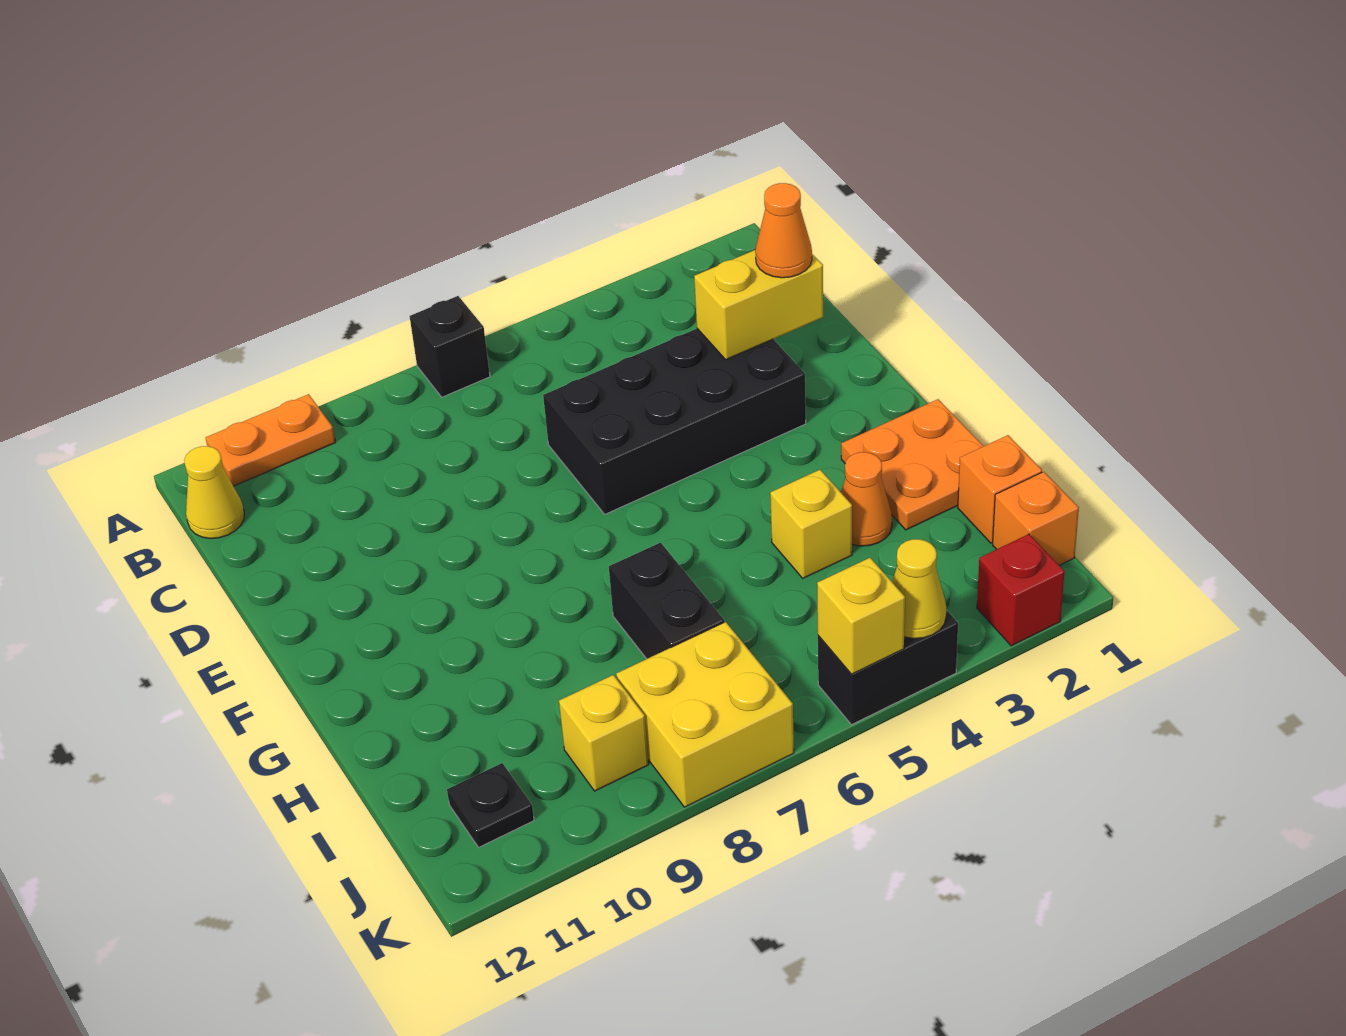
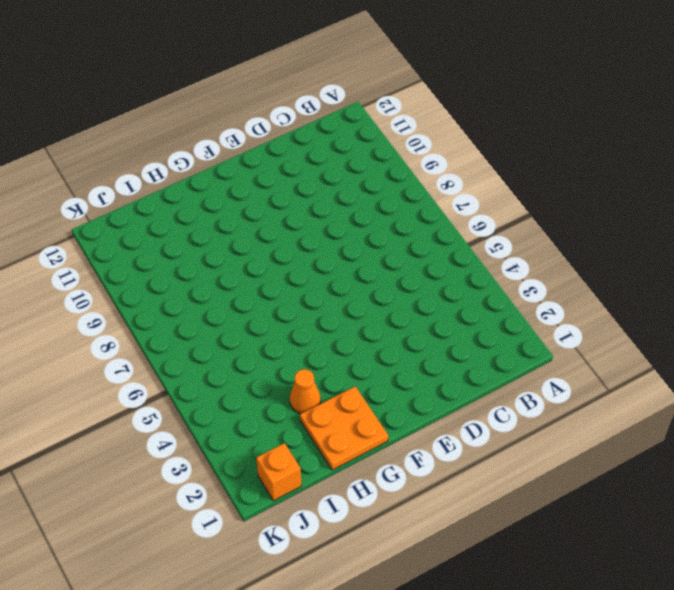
none -> black brick A7 level 1
none -> orange plate A10:A11 level 1
none -> yellow cone B12 level 1

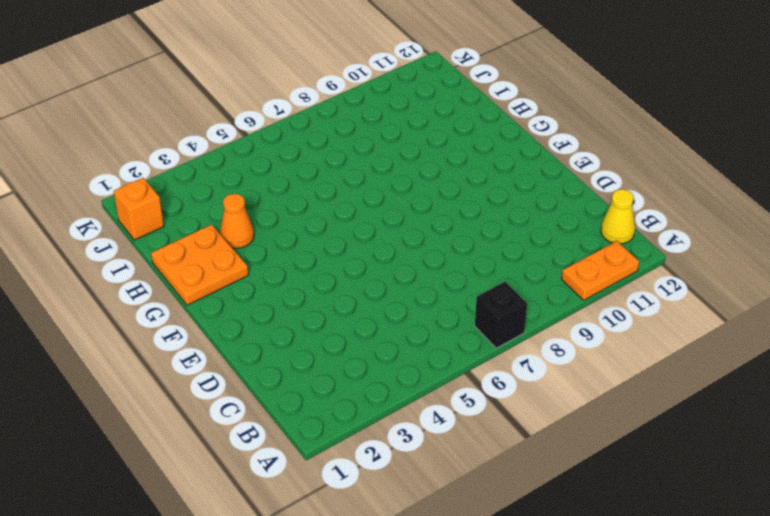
none -> black brick D3:E6 level 1
none -> yellow brick H4 level 1
none -> black brick H7:I7 level 1

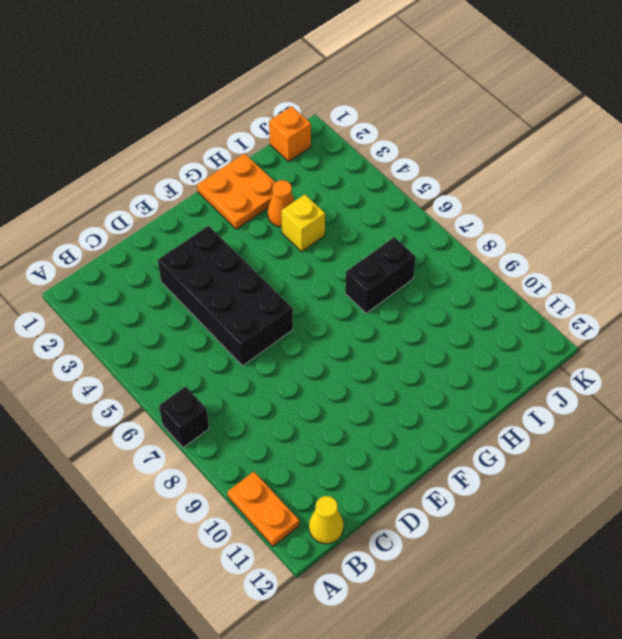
none -> orange brick I1 level 1
none -> yellow brick J7:K8 level 1
none -> yellow brick J9 level 1

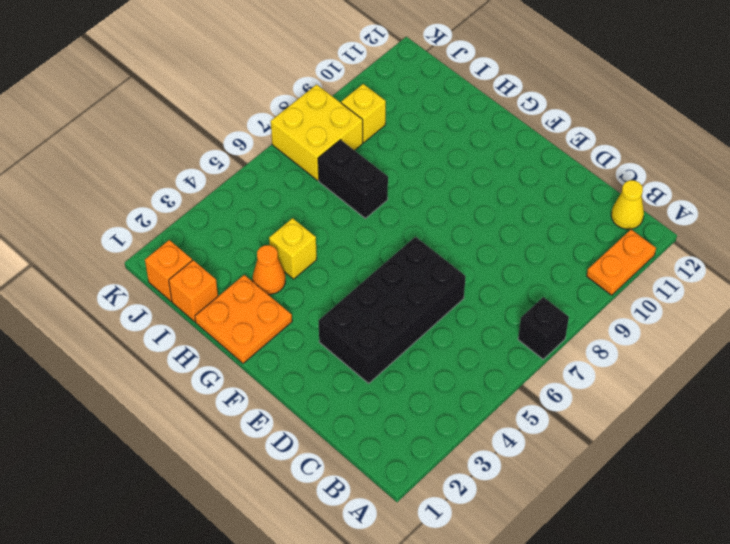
none -> black plate J11 level 1
none -> red brick K2 level 1
none -> black brick K4:K5 level 1

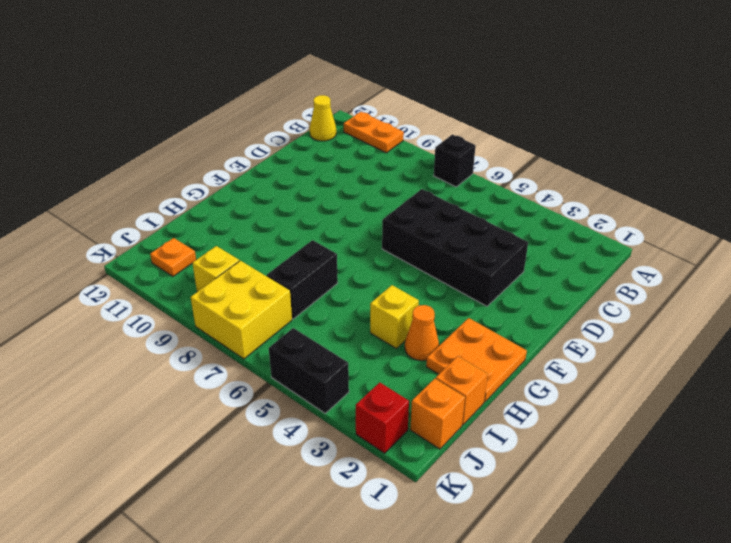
orange plate J11 level 1 -> black plate J11 level 1
none -> yellow brick D2:D3 level 2
none -> yellow cone K4 level 2
none -> yellow brick K5 level 2

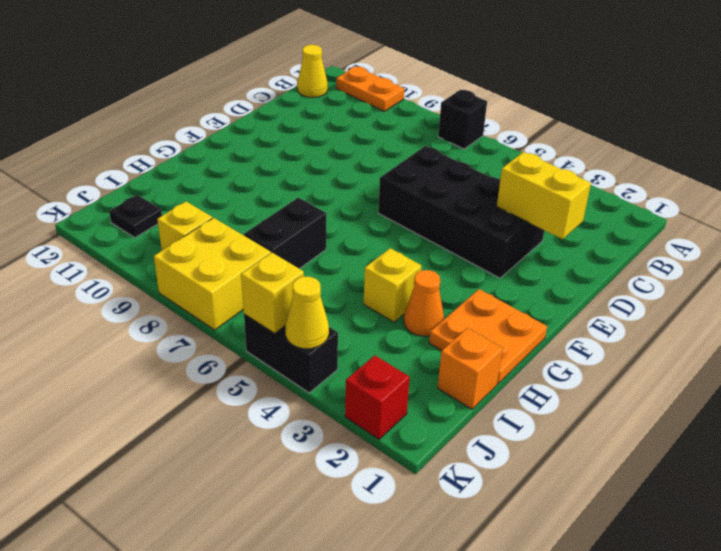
none -> orange brick J1 level 1
none -> orange cone D2 level 3

